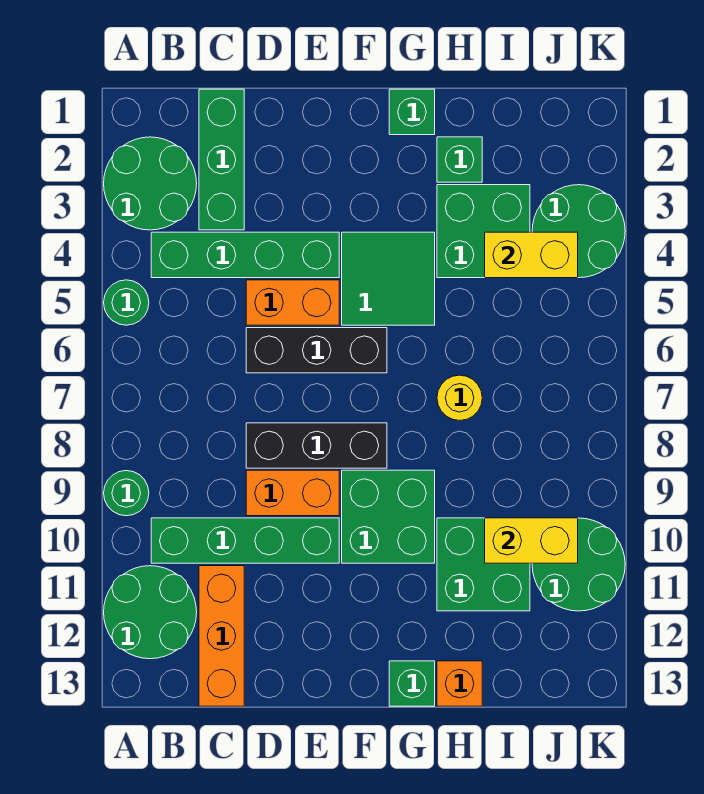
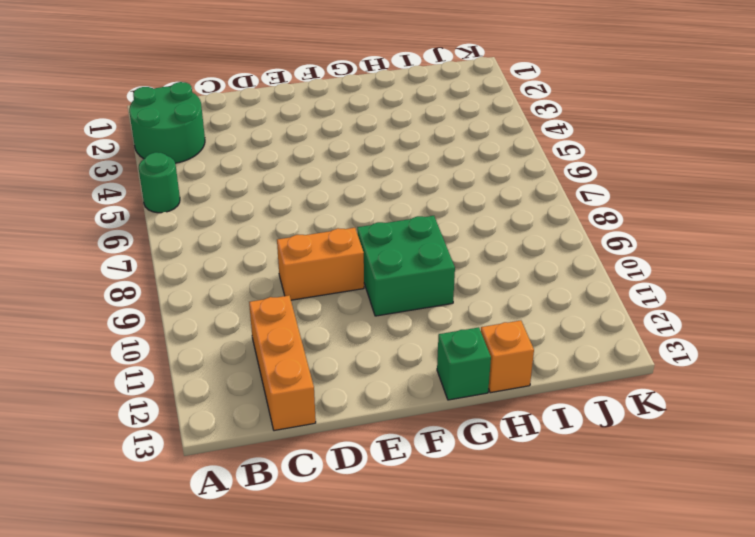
none -> green round brick A9 level 1
none -> green round brick A11:B12 level 1
none -> green brick B4:E4 level 1

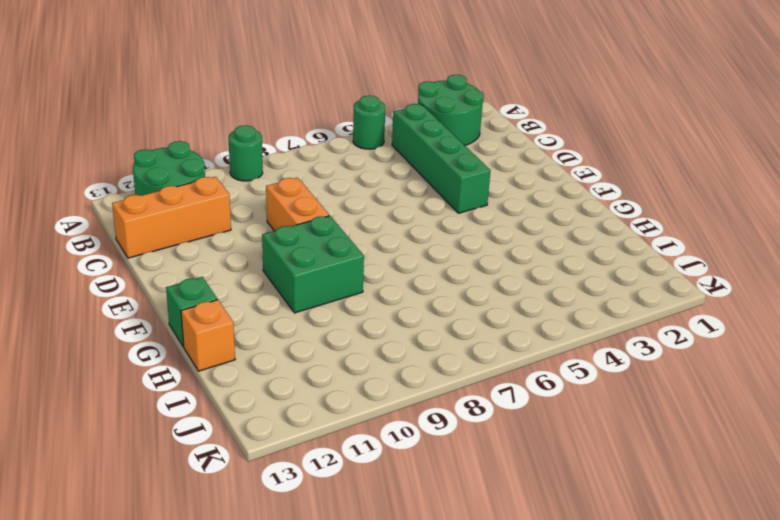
none -> green brick B10:E10 level 1
none -> green brick C1:C3 level 1
none -> orange brick D5:E5 level 1

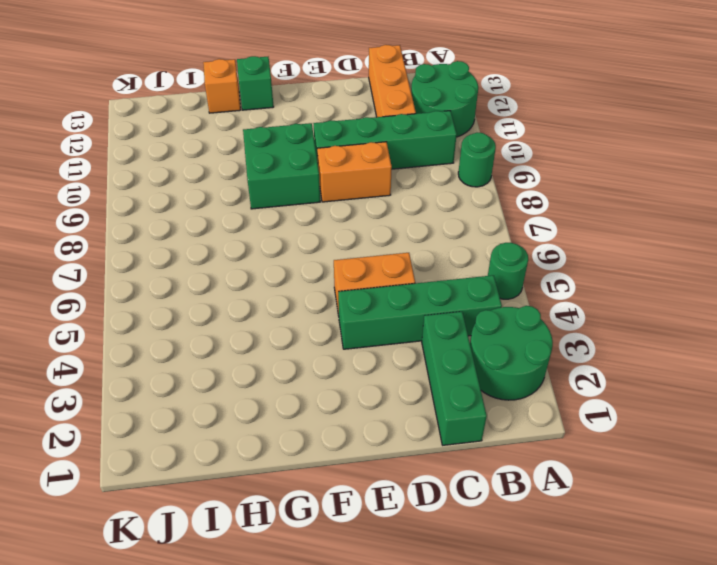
none -> black brick D6:F6 level 1
none -> black brick D8:F8 level 1
none -> green tile F4:G5 level 1

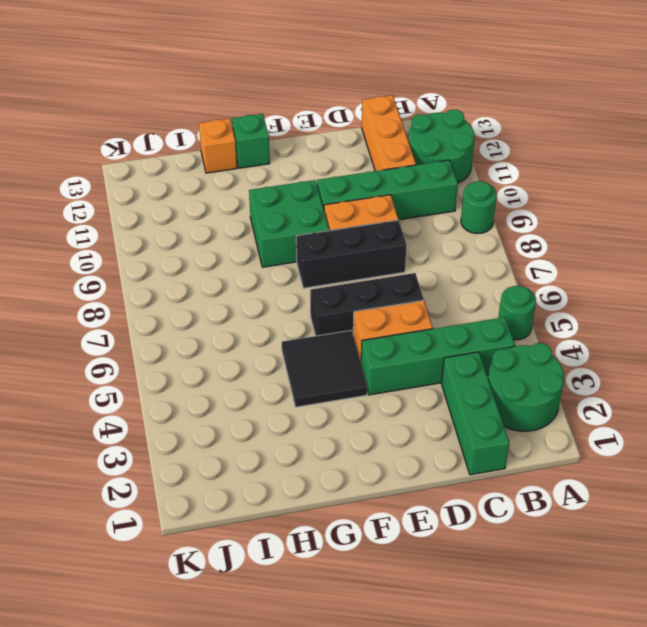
black tile F4:G5 level 1 -> green tile F4:G5 level 1
none -> green brick G1 level 1
none -> green brick H2 level 1
none -> green brick H3:I4 level 1

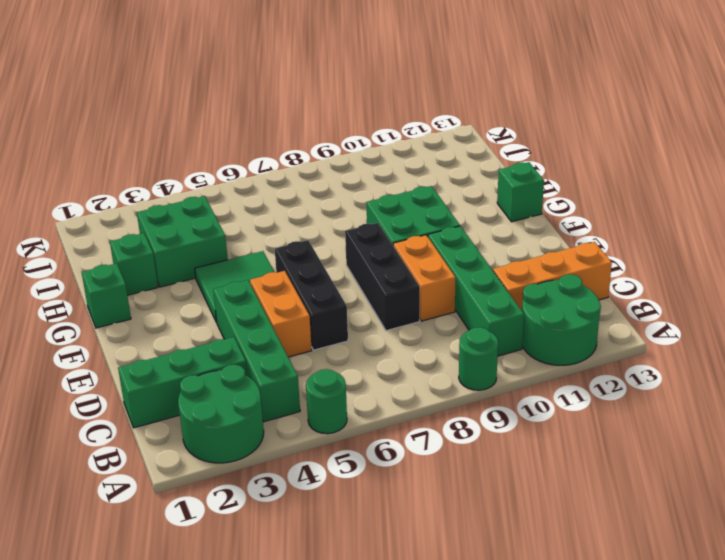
none -> yellow round brick H7 level 1
none -> green brick H10:I11 level 1
none -> orange brick H13 level 1

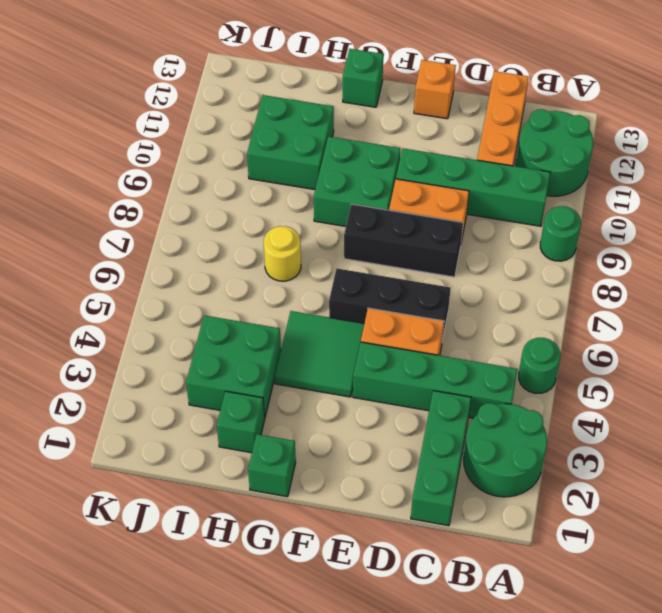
orange brick E13 level 1 -> orange brick H13 level 1
none -> green round brick J3:K4 level 1
none -> green round brick J10:K11 level 1
none -> yellow brick I4:J4 level 2

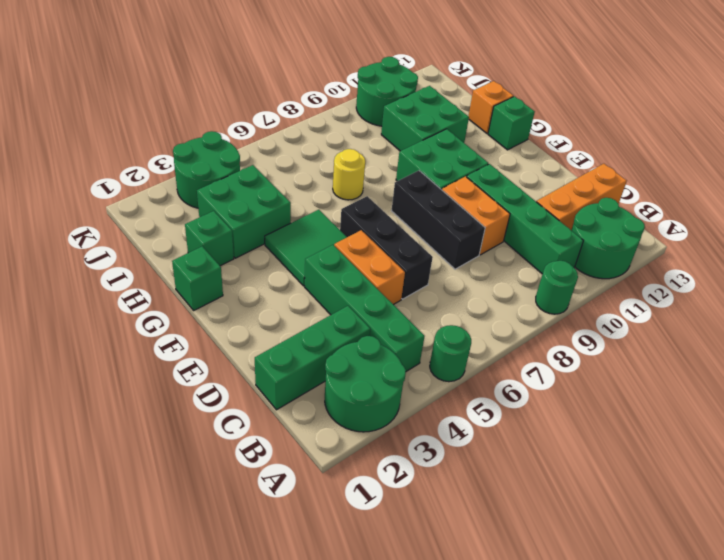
none -> yellow brick I4:J4 level 2
none -> yellow brick I10:J10 level 2

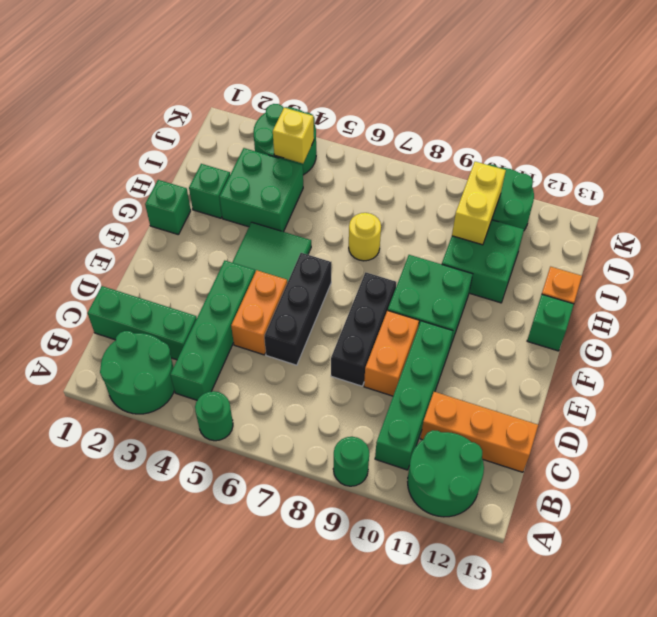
yellow brick J4 level 2 -> yellow brick I4:J4 level 2

